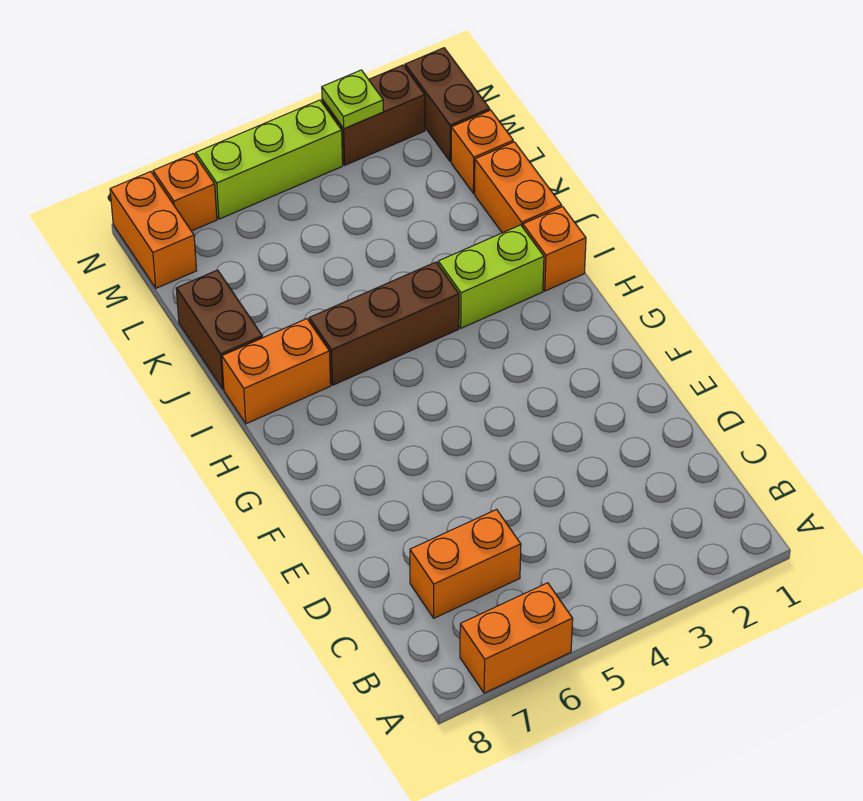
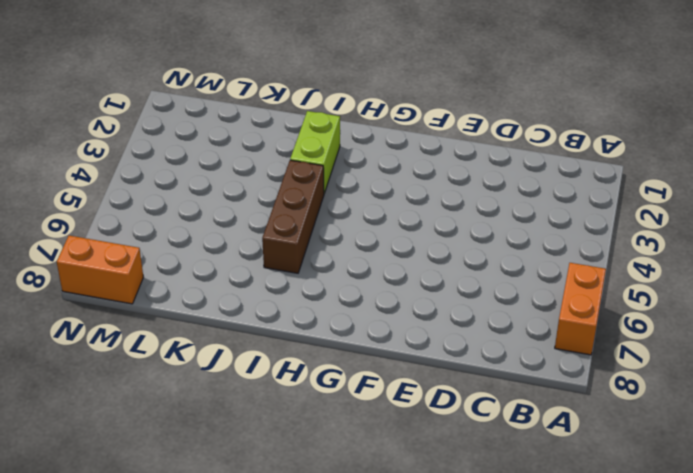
none -> orange brick C6:C7 level 1
none -> orange brick I1 level 1
none -> orange brick I7:I8 level 1

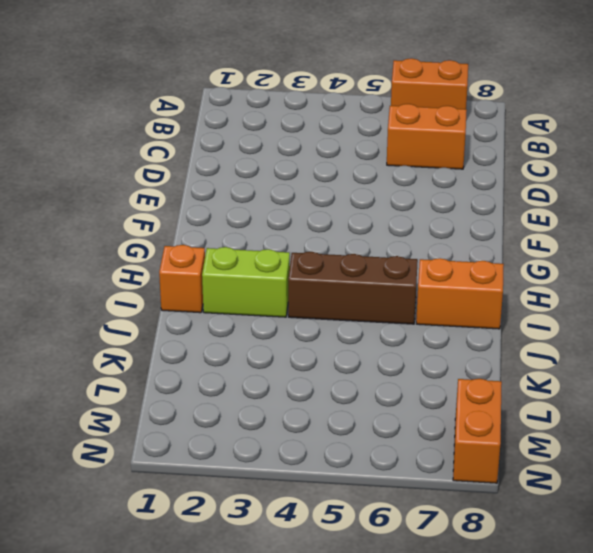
none -> orange brick J1:K1 level 1
none -> brown brick J8:K8 level 1
none -> orange brick L1 level 1

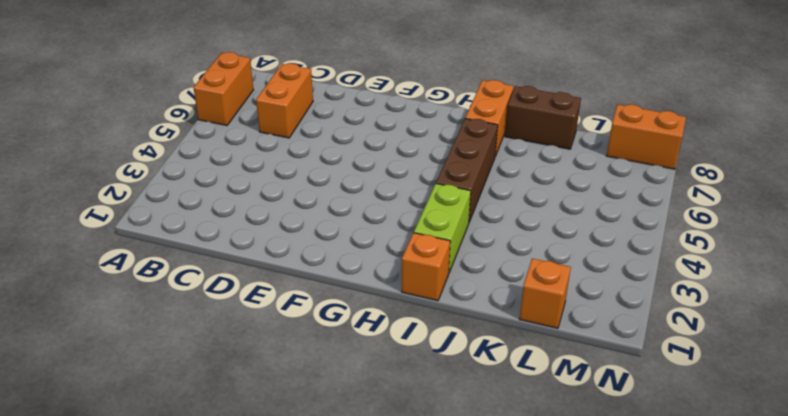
none -> orange brick J1:K1 level 1
none -> brown brick M1:N1 level 1
none -> brown brick N2:N3 level 1

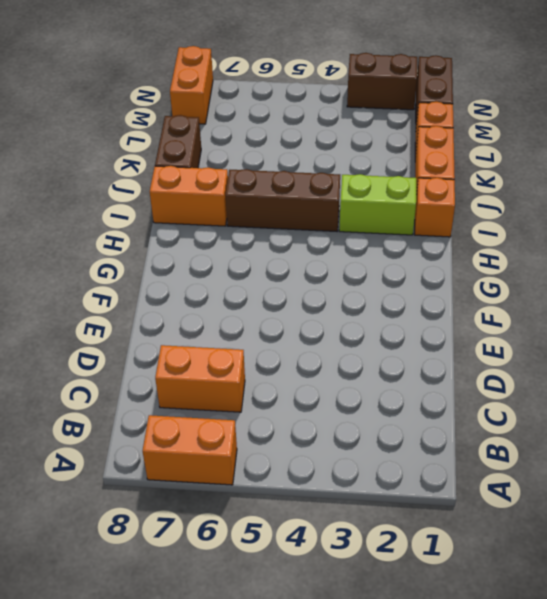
none -> lime brick N4:N6 level 1
none -> orange brick N7 level 1
none -> lime plate N3 level 2

